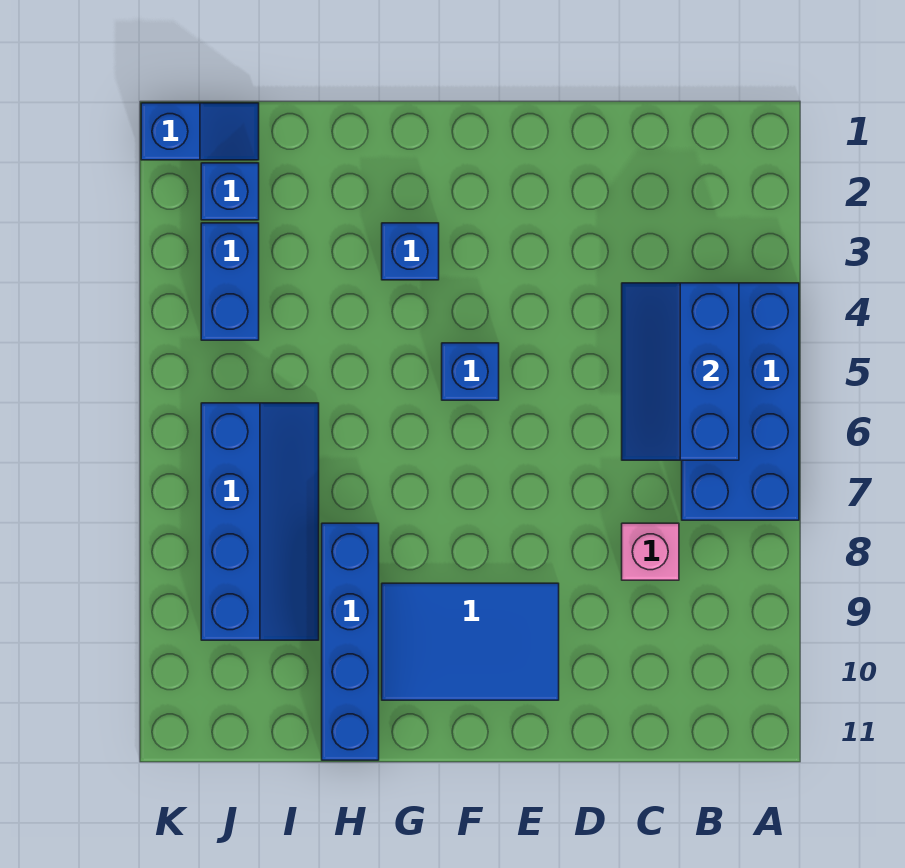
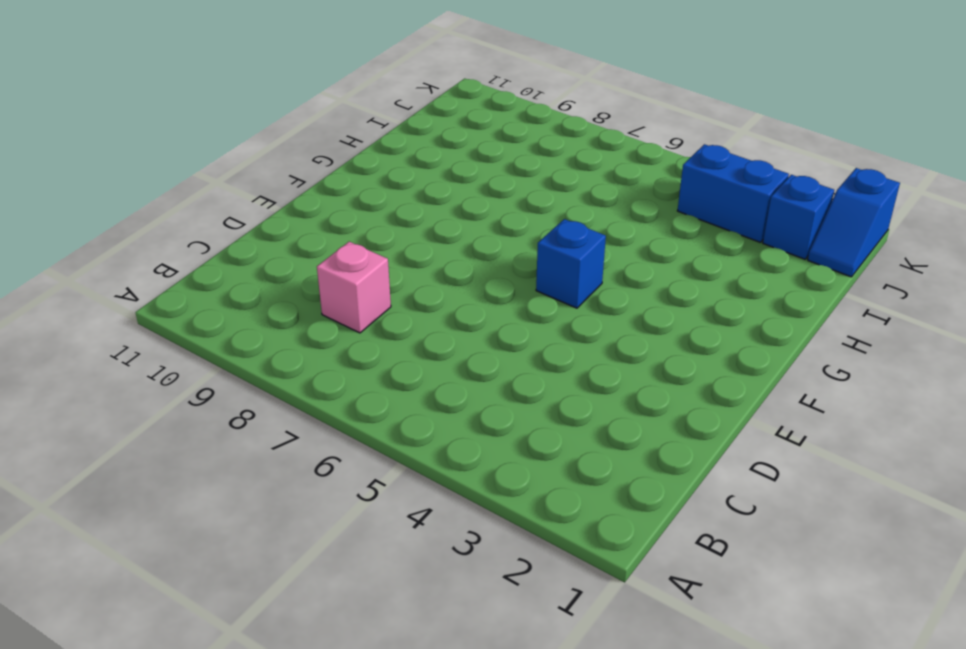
none -> blue brick A4:B7 level 1
none -> blue tile E9:G10 level 1

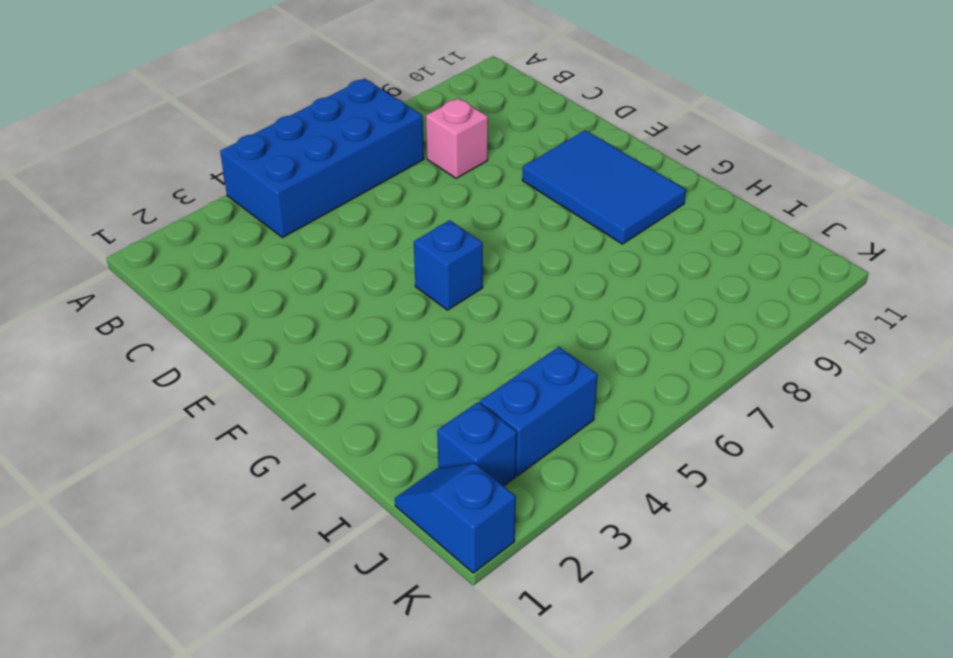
none -> blue brick G3 level 1
none -> blue brick H8:H11 level 1

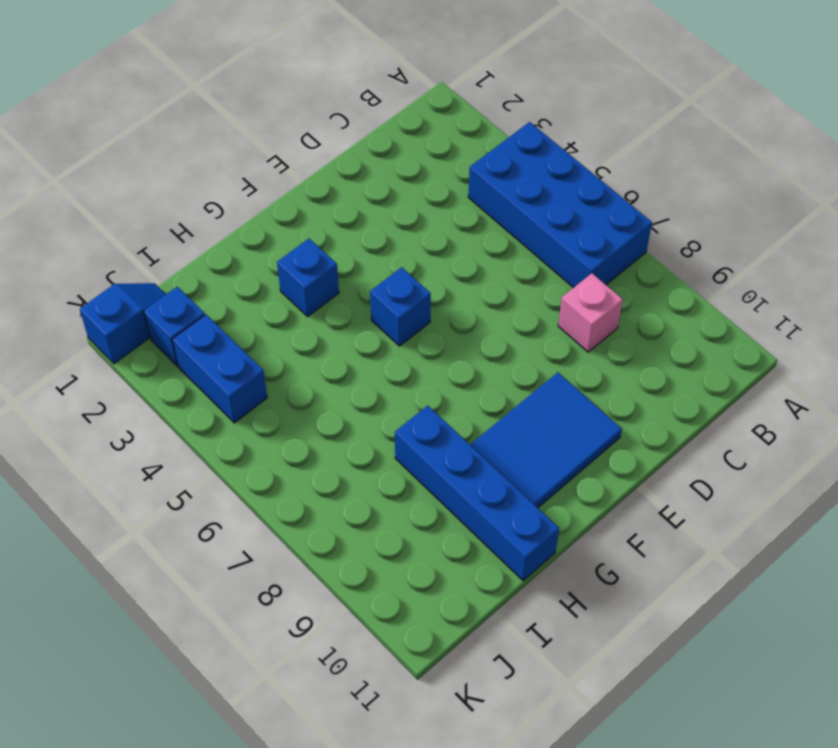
none -> blue slope I6:J9 level 1 top J
none -> blue slope B4:C6 level 2 top B

